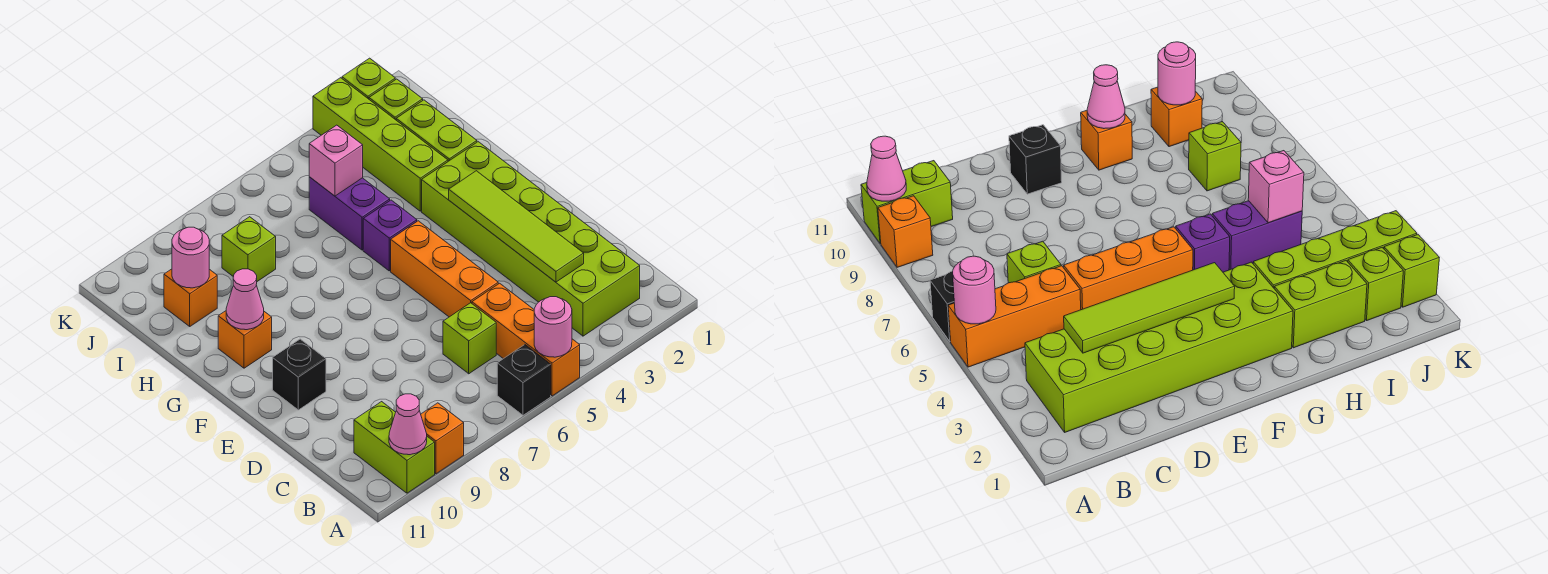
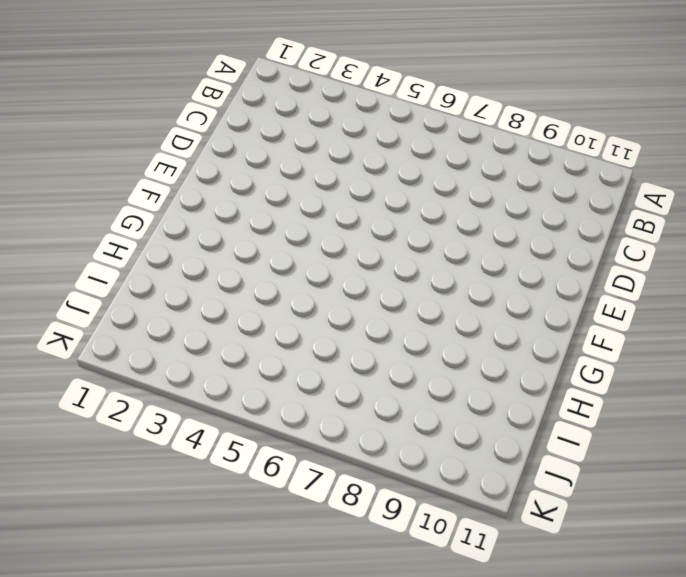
none -> orange brick A5:C5 level 1
none -> black brick A6 level 1
none -> orange brick A9 level 1

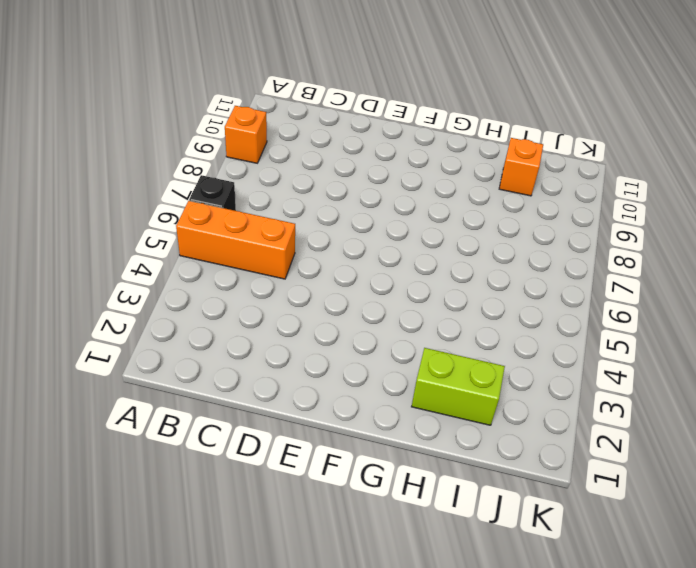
none -> lime brick A10:B10 level 1
none -> lime brick B2:G3 level 1
none -> lime brick C6 level 1

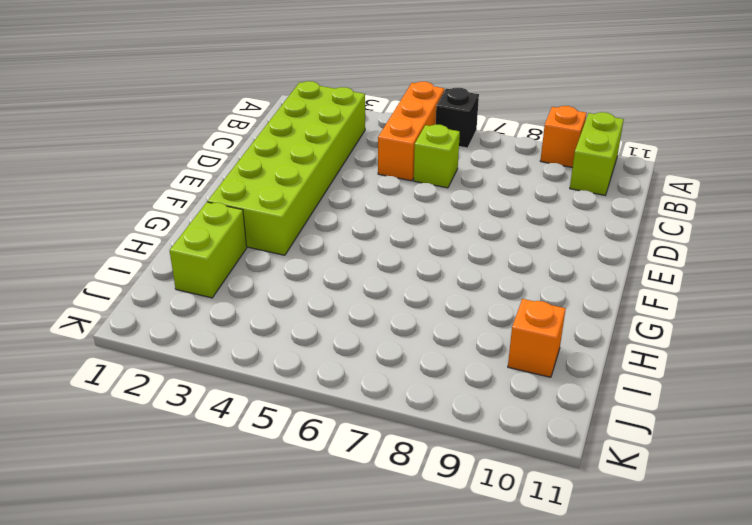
none -> orange brick D5:F5 level 1
none -> black brick E10 level 1
none -> purple brick G5 level 1

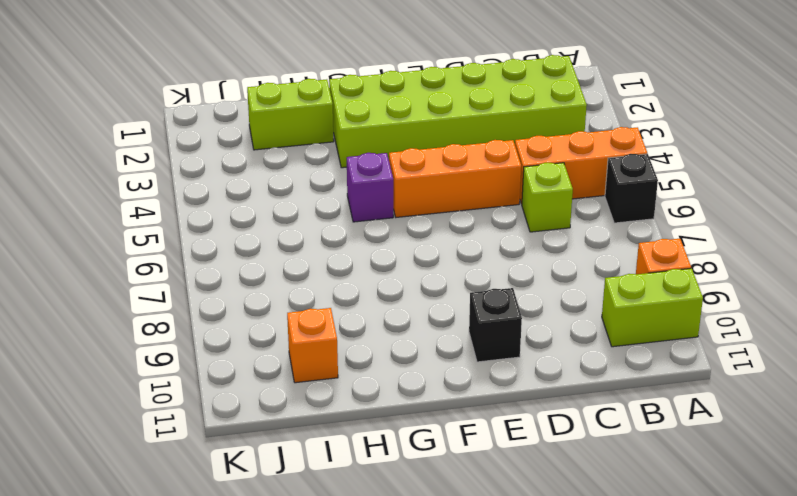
none -> orange brick G10 level 1
none -> lime brick H3:K3 level 1
none -> purple brick H5:I5 level 1

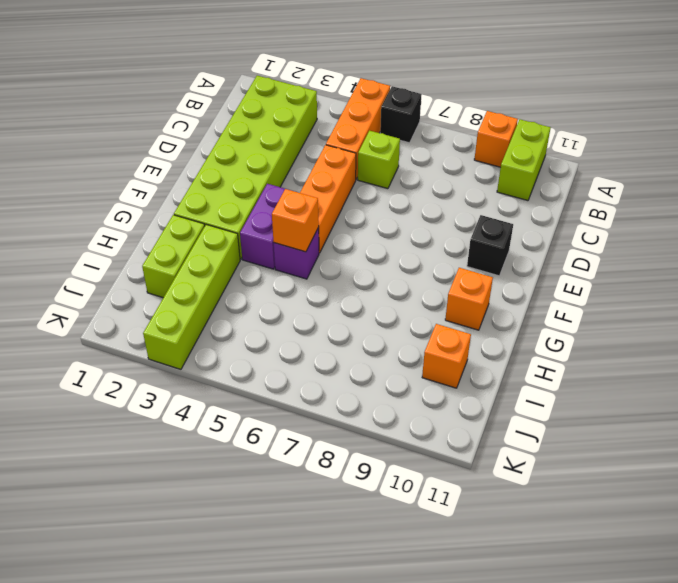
purple brick F4:G4 level 1 -> purple brick H5:I5 level 1
orange brick G5 level 2 -> none
none -> lime brick I8 level 1
none -> lime brick J2 level 1
none -> lime brick K2 level 1

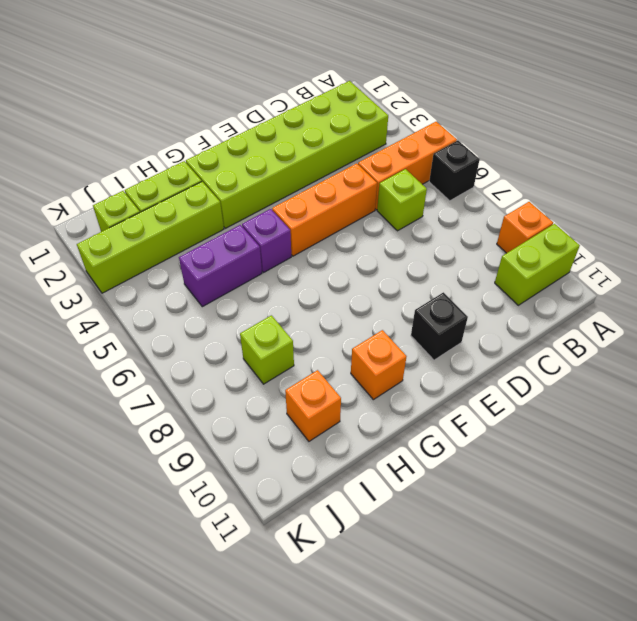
none -> lime brick K2 level 1
none -> pink round brick A5 level 2
none -> pink cone A10 level 2

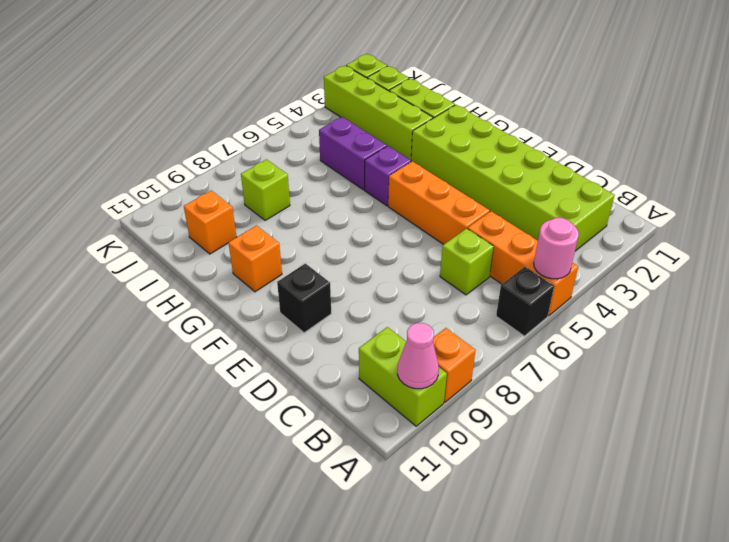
none -> lime tile C3:F3 level 2
none -> pink cone G10 level 2
none -> pink brick I5 level 2

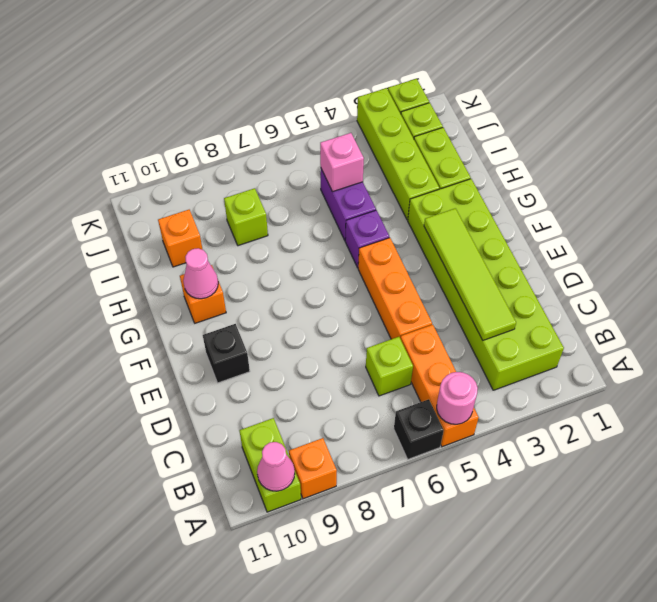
none -> pink round brick I10 level 2

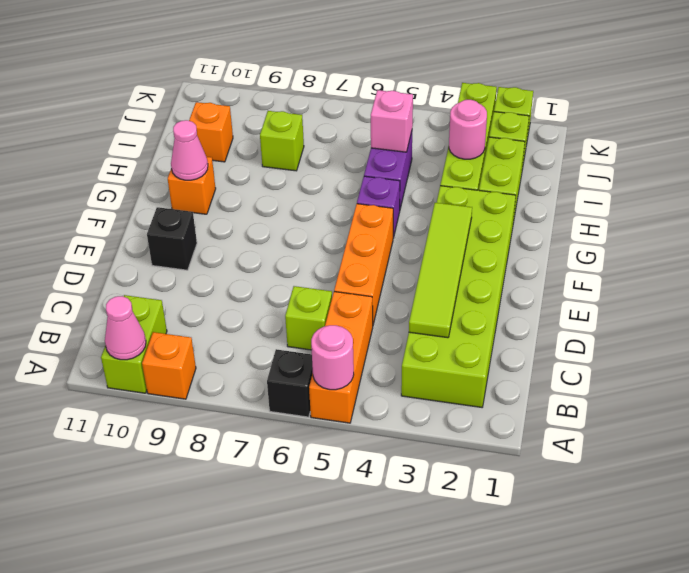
pink round brick I3 level 2 -> pink round brick I10 level 2

